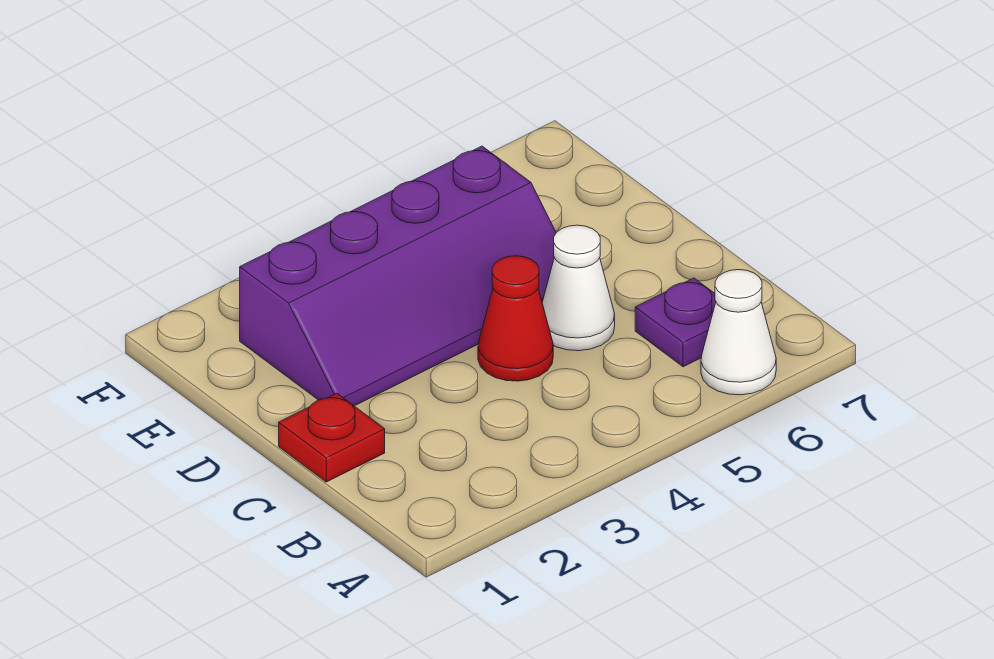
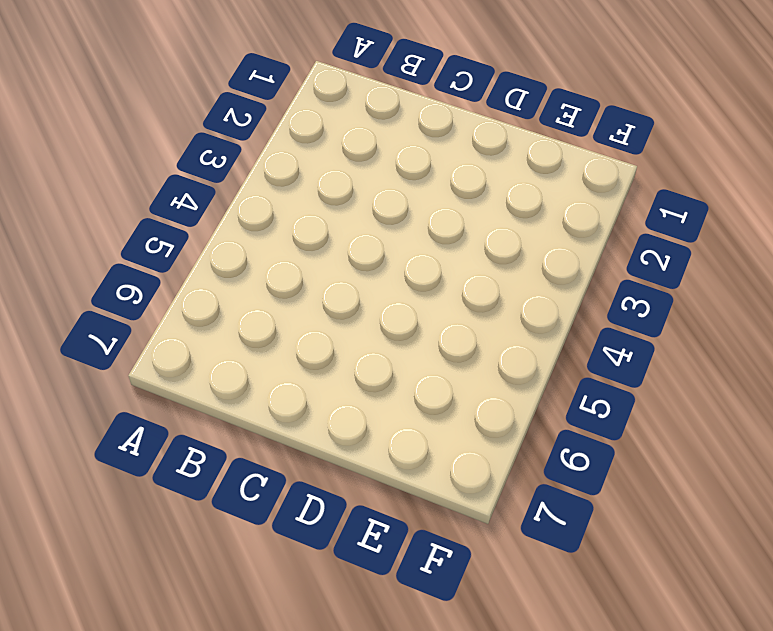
none -> white cone A6 level 1
none -> purple plate B6 level 1

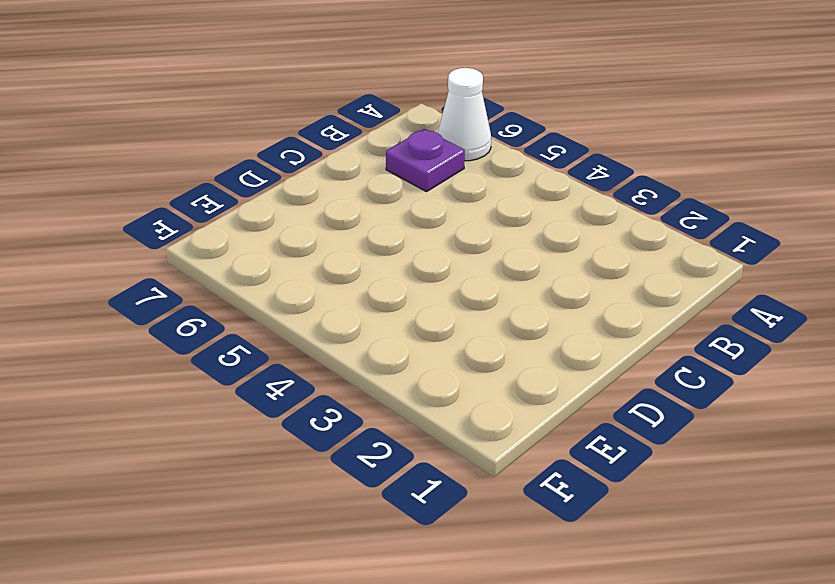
none -> red plate C1 level 1
none -> red cone C4 level 1

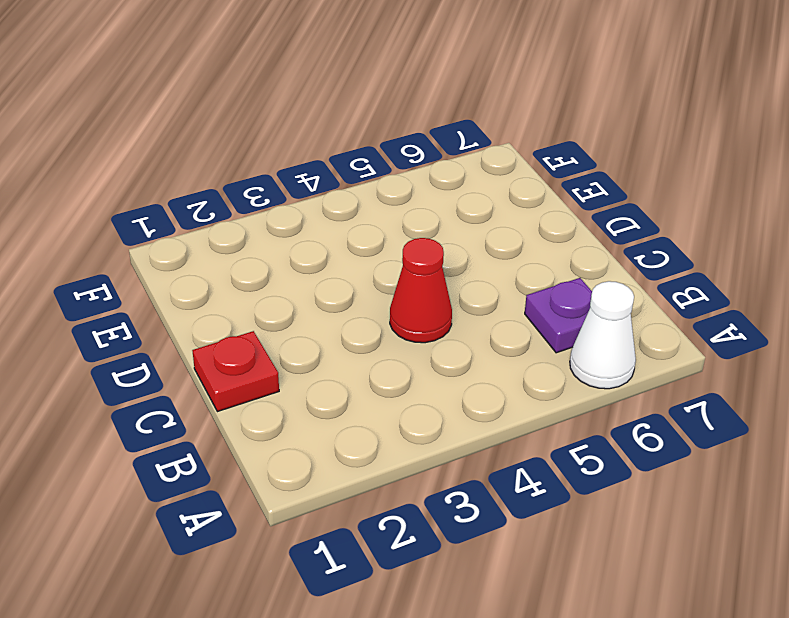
none -> white cone C5 level 1
none -> purple slope D2:E5 level 1 top E

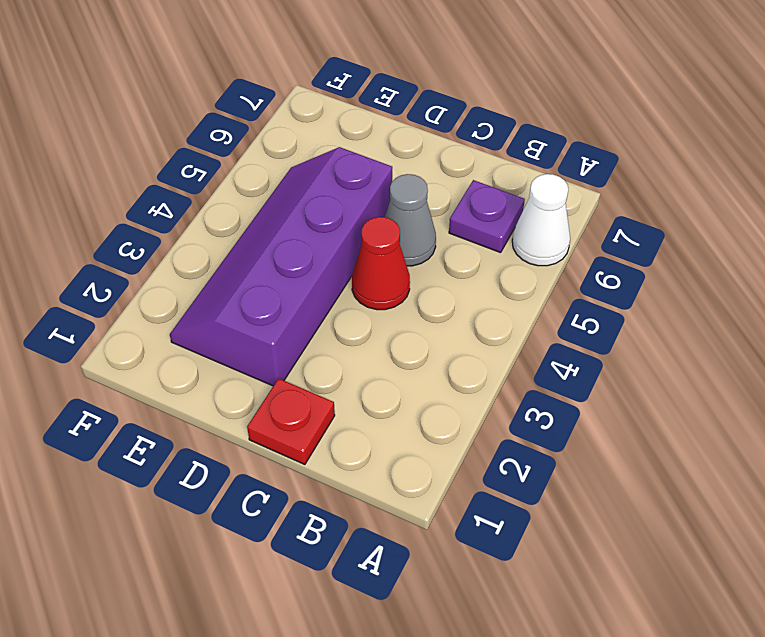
grey cone C5 level 1 -> white cone C5 level 1
purple slope D2:E5 level 1 top D -> purple slope D2:E5 level 1 top E

